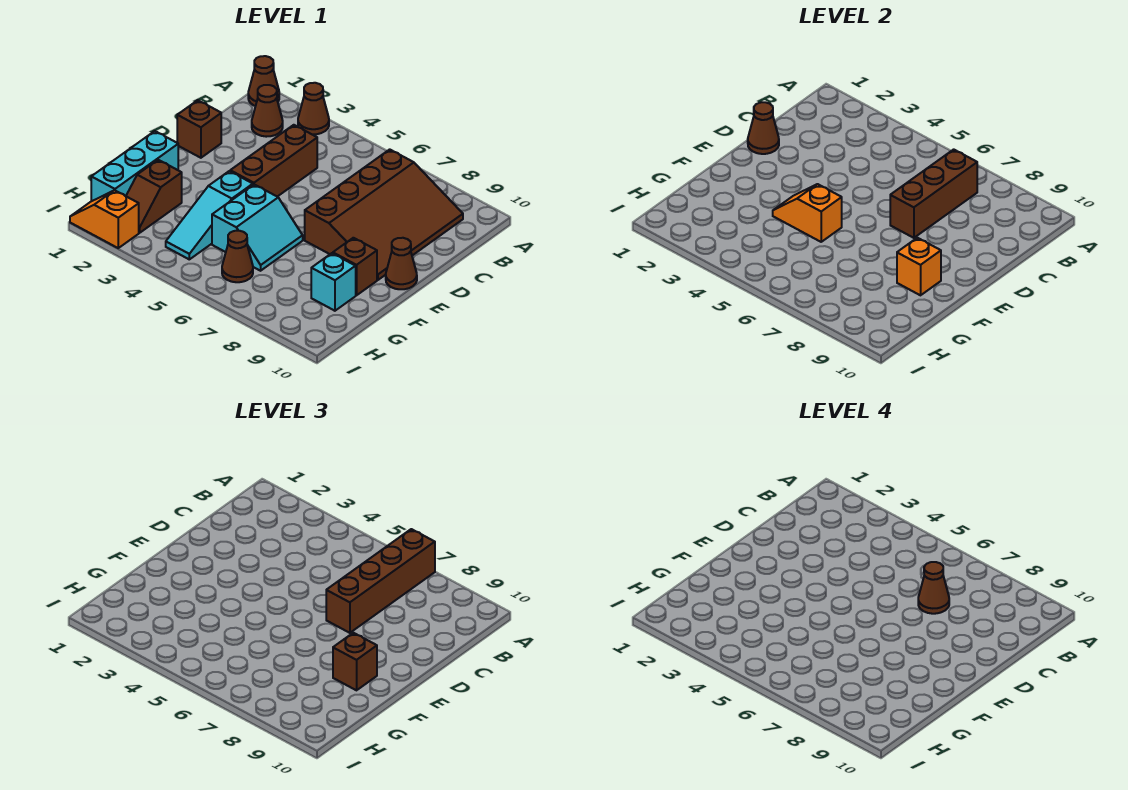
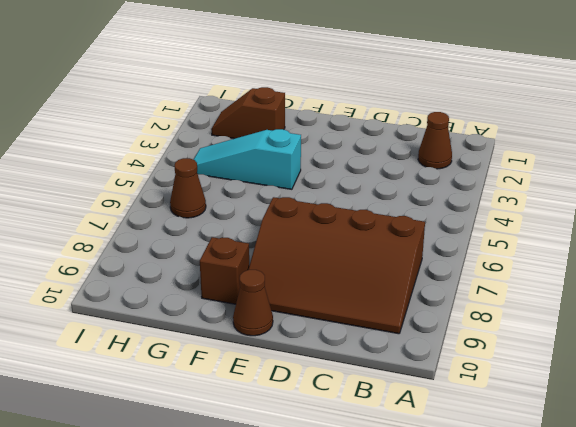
none -> brown cone A1 level 1
none -> brown cone A3 level 1
none -> brown brick C4:E4 level 1

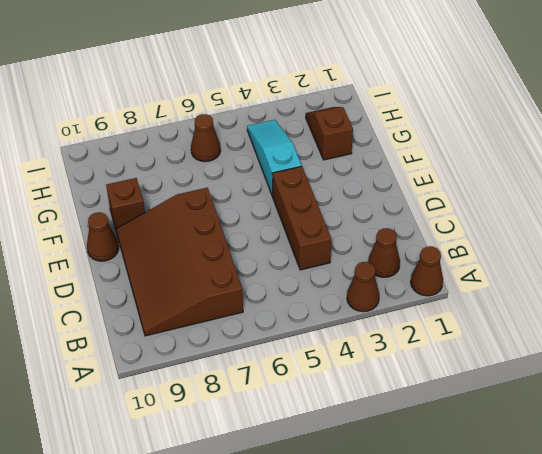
none -> brown brick D1 level 1
none -> cyan brick F1:H1 level 1
none -> cyan slope F5:G6 level 1 top 5

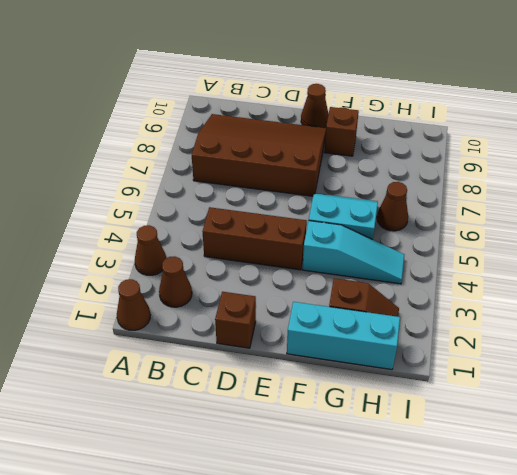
none -> cyan brick G9 level 1
none -> orange slope I1:I2 level 1 top 2
none -> brown brick B7:D7 level 2

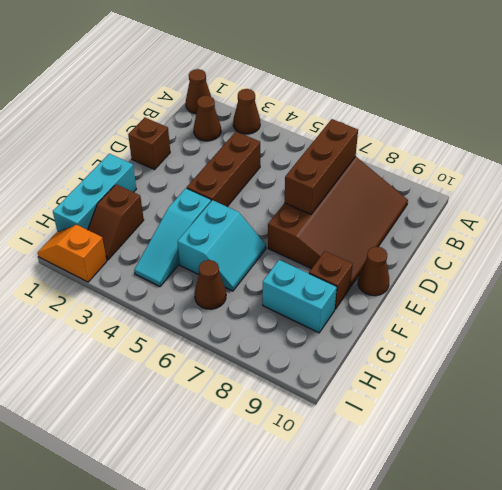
cyan brick G8:G9 level 1 -> cyan brick G9 level 1
none -> brown cone D1 level 2
none -> orange slope F4:F5 level 2 top 5
none -> orange brick F9 level 2

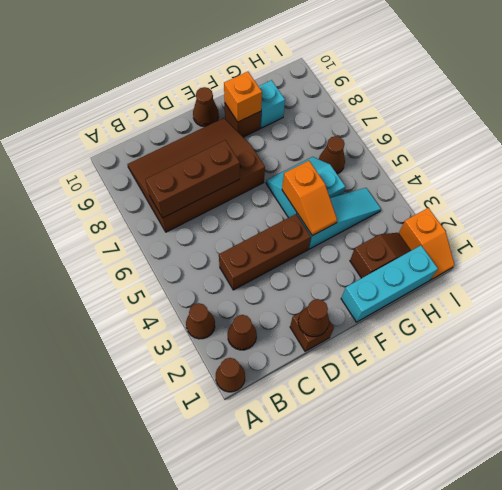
none -> brown brick A7:D7 level 3
none -> brown brick F9 level 3
none -> brown cone C7 level 4

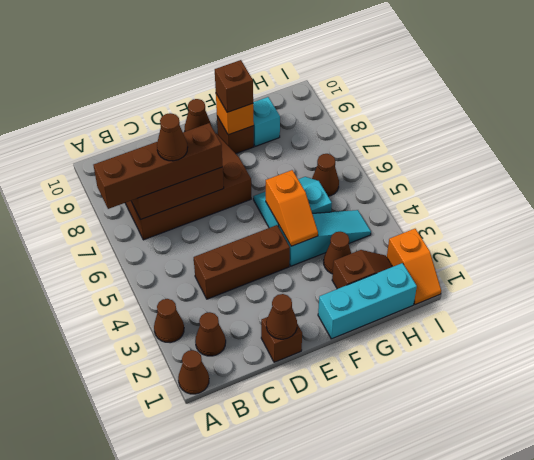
brown cone G3 level 1 -> none

